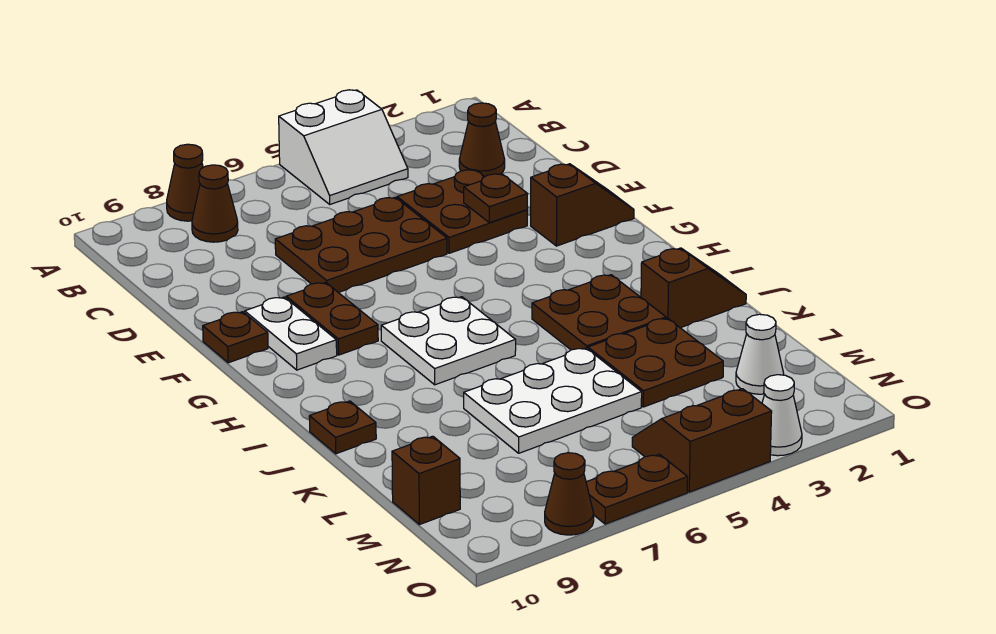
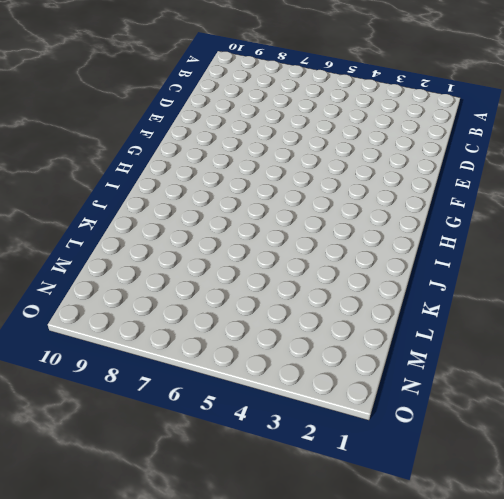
none -> white slope A4:B5 level 1 top A
none -> brown cone A8 level 1
none -> brown cone B8 level 1

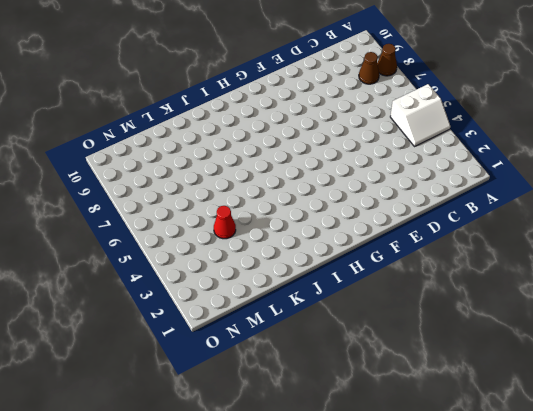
white slope A4:B5 level 1 top 5 -> white slope A4:B5 level 1 top A
red cone L4 level 1 -> brown plate K3:L4 level 1
none -> brown cone C2 level 1
none -> brown plate D3:E4 level 1
none -> brown plate D5:E7 level 1

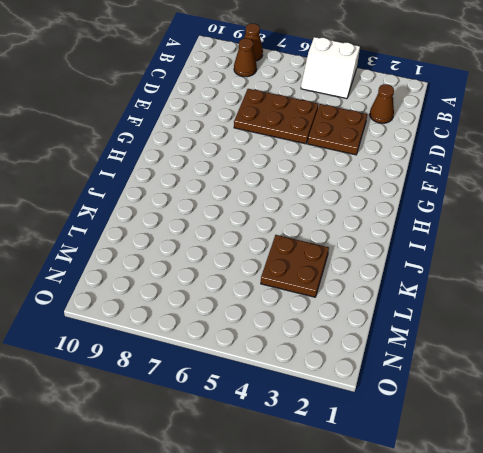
none -> brown slope F1:F2 level 1 top 2
none -> brown plate F8:G8 level 1
none -> white plate F9:G9 level 1

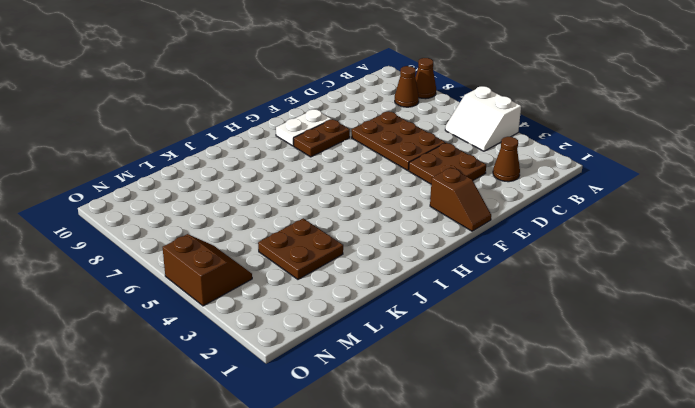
none -> brown plate F10 level 1
none -> white plate H6:I7 level 1
none -> brown plate I3:J4 level 1

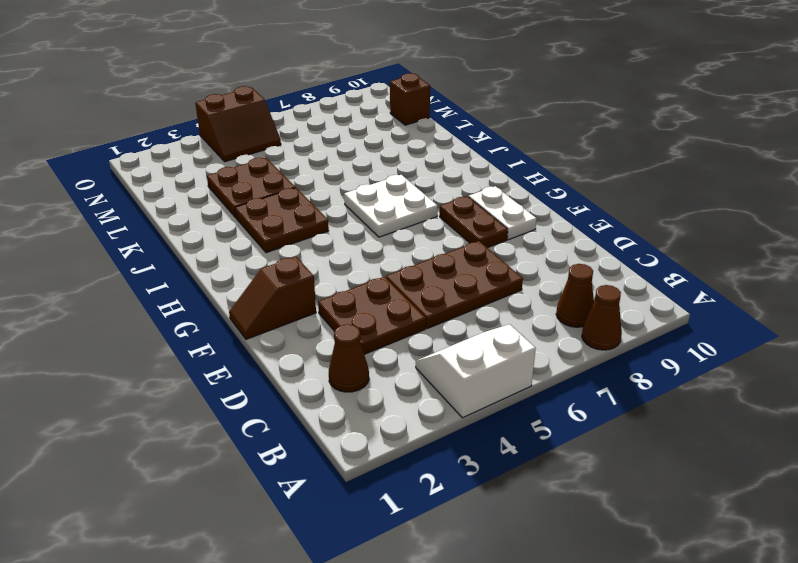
none -> brown plate F10 level 1
none -> brown slope J1:J2 level 1 top 2
none -> brown plate J10 level 1

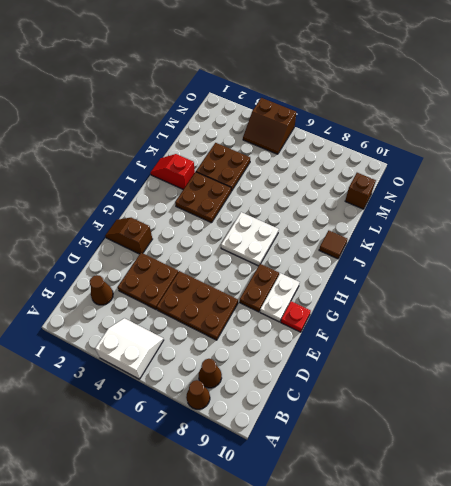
red plate F10 level 1 -> brown plate F10 level 1
red slope J1:J2 level 1 top 2 -> brown slope J1:J2 level 1 top 2
brown tile J10 level 1 -> brown plate J10 level 1
none -> white plate K5:L7 level 1
none -> white cone M2 level 1
none -> white cone O3 level 1

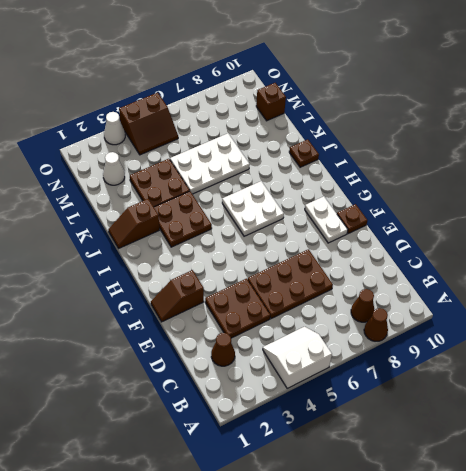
none -> brown plate F8:G8 level 1
none -> brown plate O6:O7 level 1
none -> brown cone O8 level 1

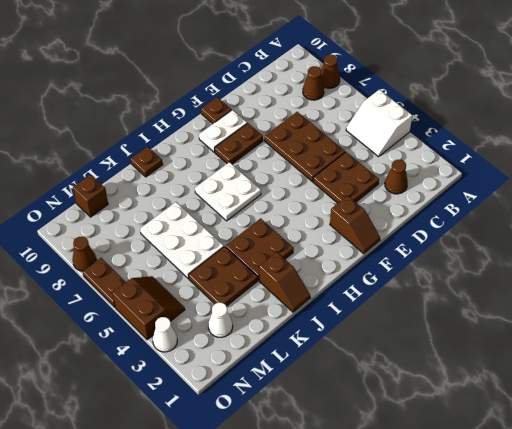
none -> brown plate E3 level 2

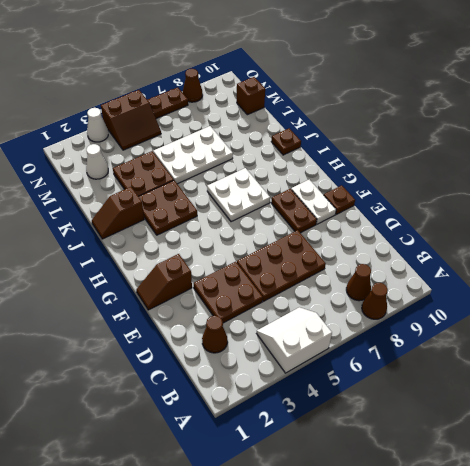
none -> brown plate E3 level 2

